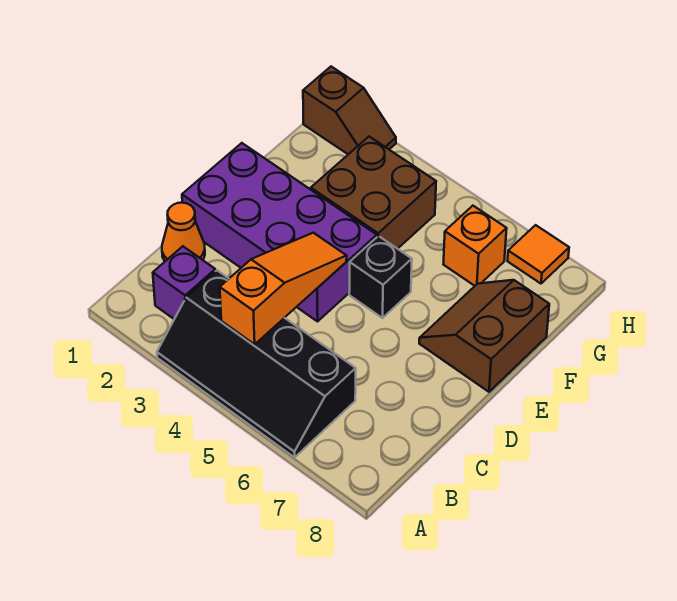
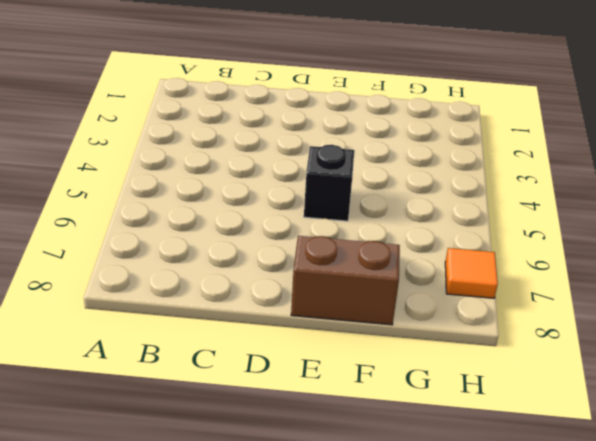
none -> black slope A3:B6 level 1 top B
none -> purple brick B2 level 1

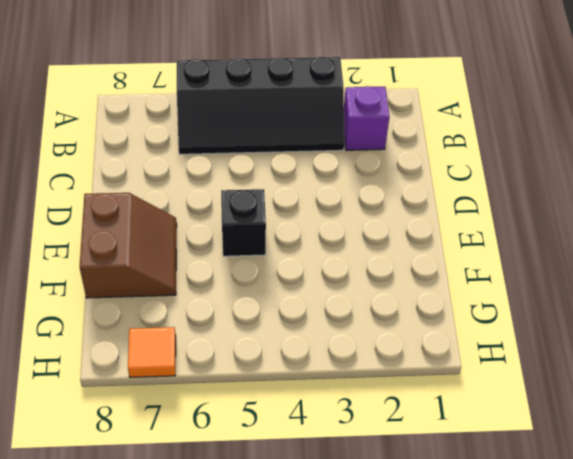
black slope A3:B6 level 1 top A -> black slope A3:B6 level 1 top B
none -> orange cone C1 level 1
none -> purple brick D1:E4 level 1

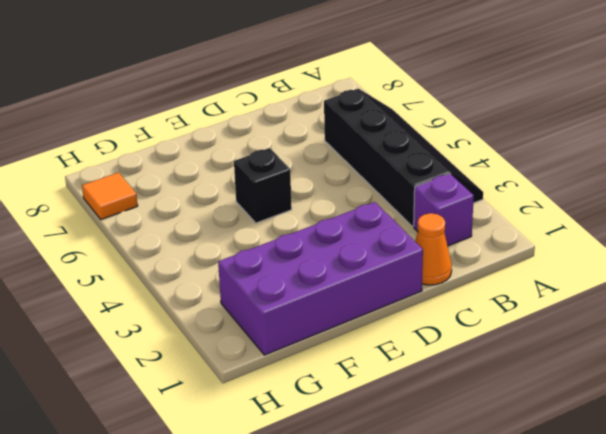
purple brick D1:G2 level 1 -> purple brick D1:E4 level 1
none -> brown slope E7:F8 level 1 top 8
none -> brown brick F3:G4 level 1

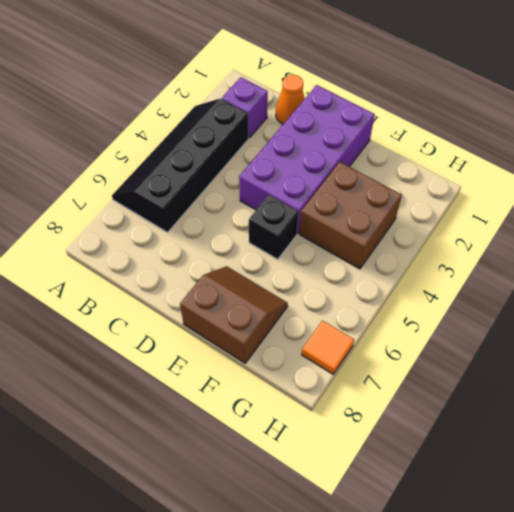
none -> orange brick G6 level 1
none -> brown slope H1:H2 level 1 top 1

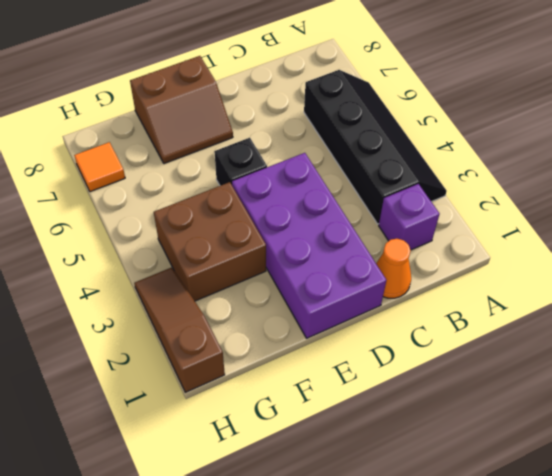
brown slope H1:H3 level 1 top 1 -> brown slope H1:H2 level 1 top 1
none -> orange brick G6 level 1
none -> orange slope B4:D4 level 2 top B

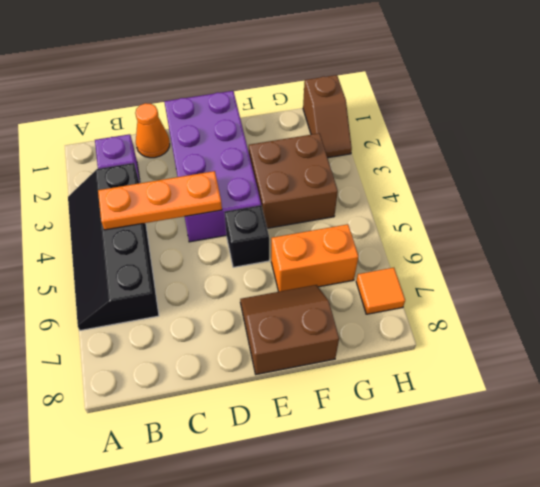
orange plate B4:D4 level 2 -> orange slope B4:D4 level 2 top B
orange brick F6:G6 level 1 -> orange brick G6 level 1

